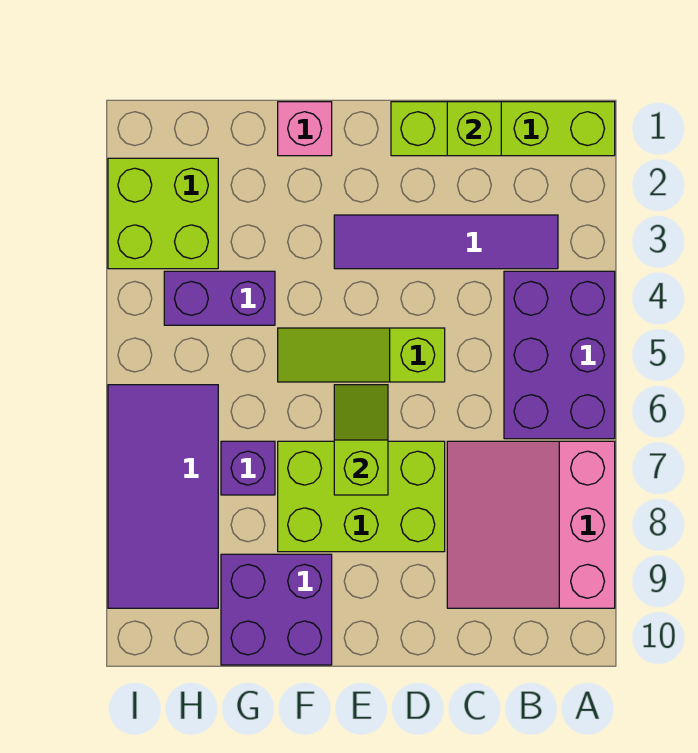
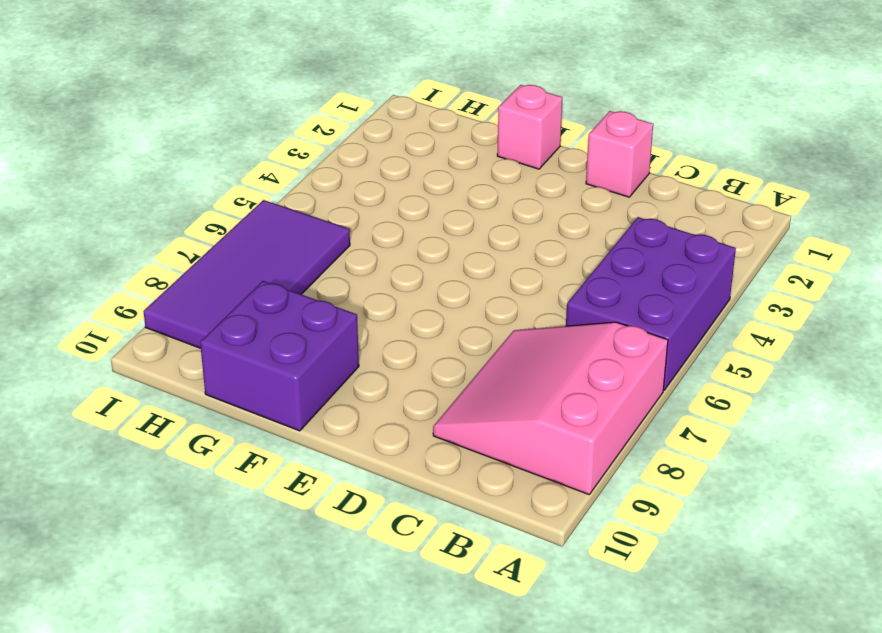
pink brick D1 level 1 -> lime brick A1:D1 level 1
none -> purple tile B3:E3 level 1
none -> lime slope D5:F5 level 1 top D
none -> lime brick D7:F8 level 1

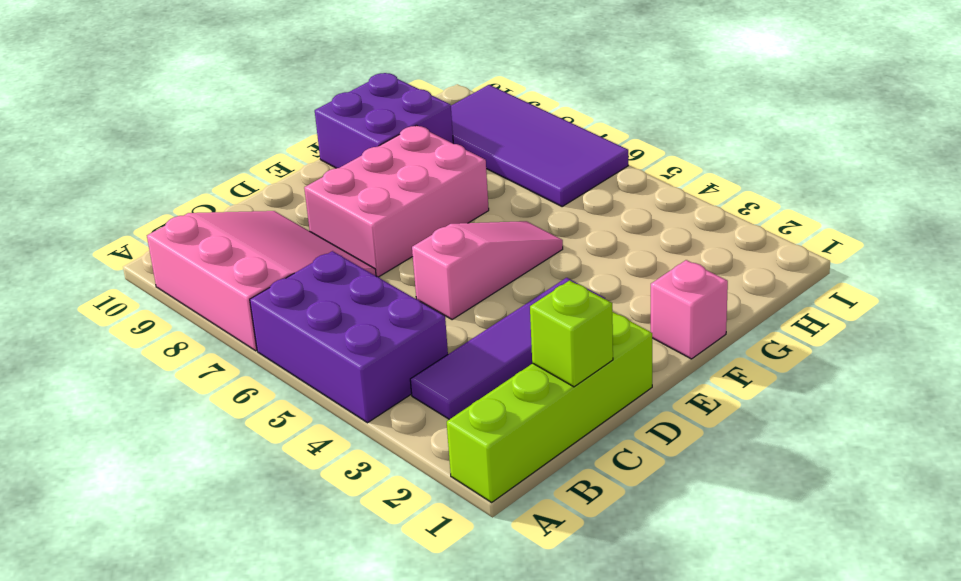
pink slope D5:F5 level 1 top D -> lime slope D5:F5 level 1 top D
pink brick D7:F8 level 1 -> lime brick D7:F8 level 1
none -> purple brick G4:H4 level 1
none -> purple brick G7 level 1
none -> lime brick H2:I3 level 1

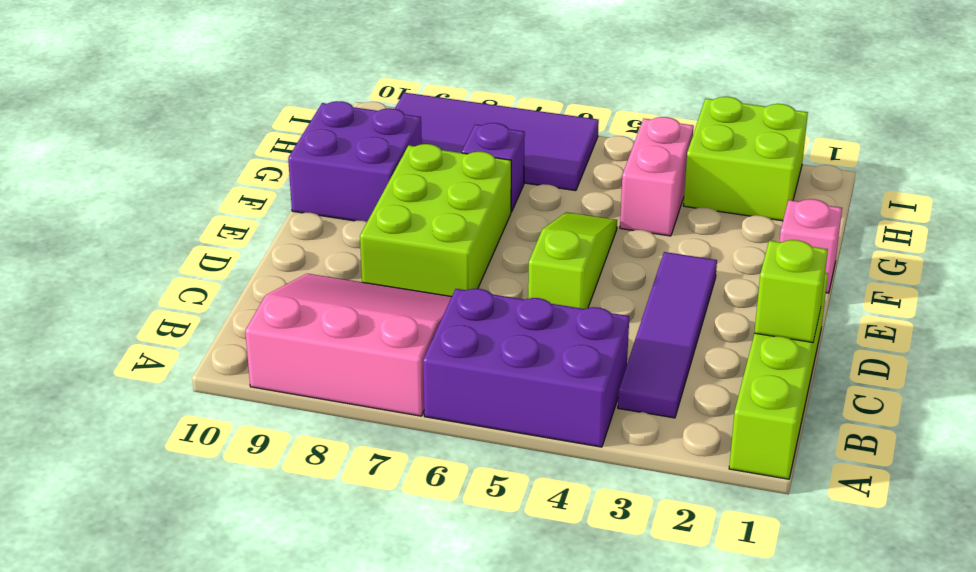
pink brick G4:H4 level 1 -> purple brick G4:H4 level 1
none -> lime slope E6:E7 level 2 top 7

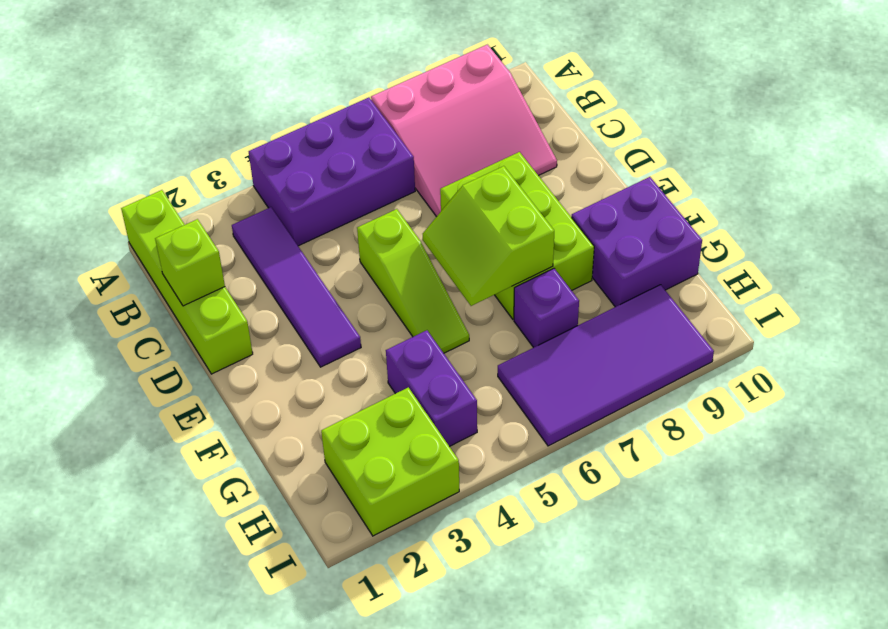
lime slope E6:F7 level 2 top 7 -> lime slope E6:E7 level 2 top 7
none -> pink brick F1 level 1

